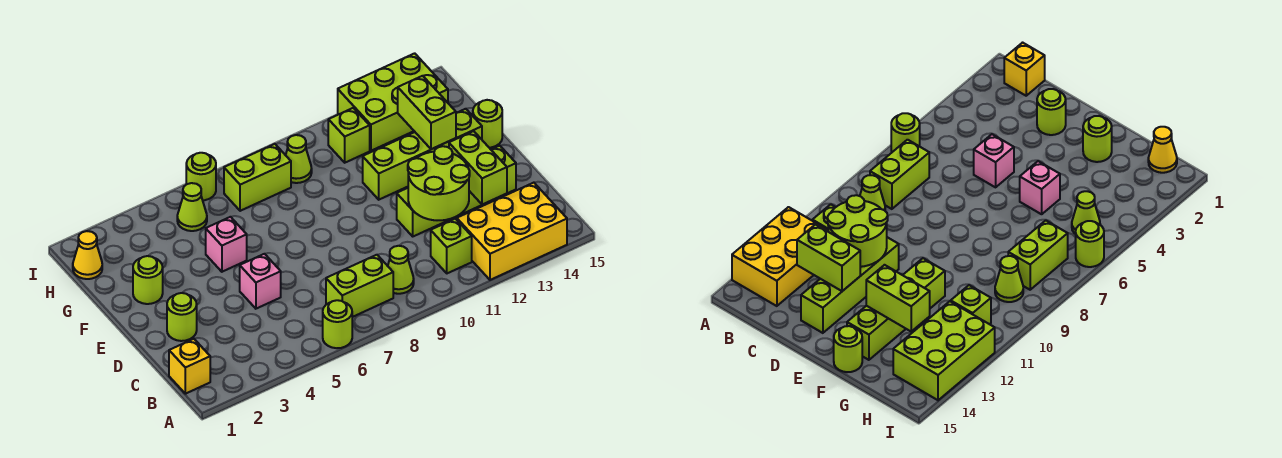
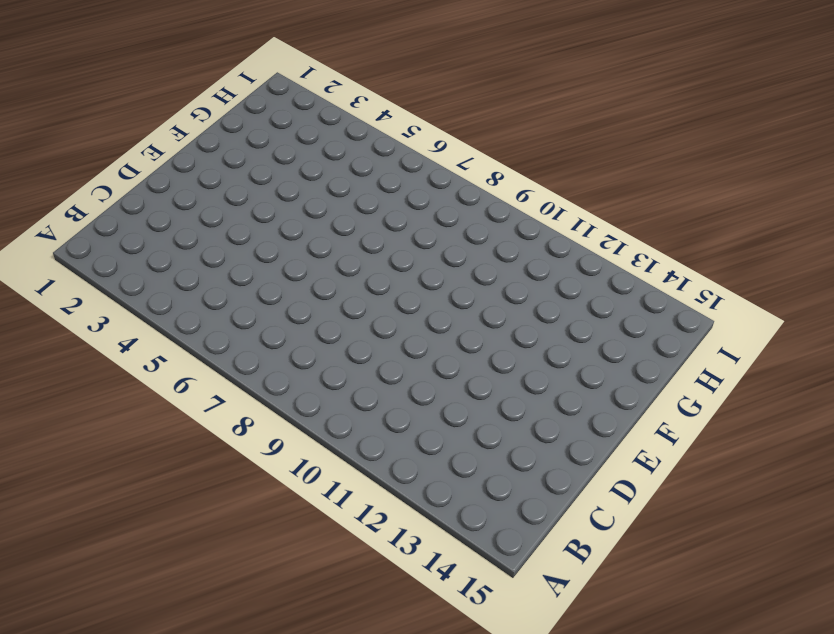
none -> lime round brick A6 level 1
none -> yellow brick A12:B14 level 1
none -> yellow brick B1 level 1

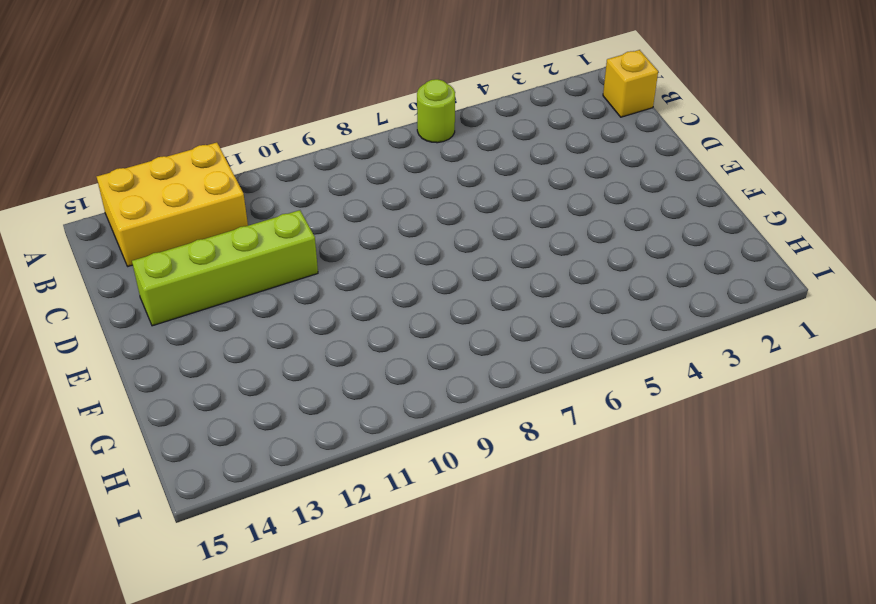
none -> lime brick B7:B8 level 1
none -> lime cone B9 level 1
none -> lime brick B11 level 1

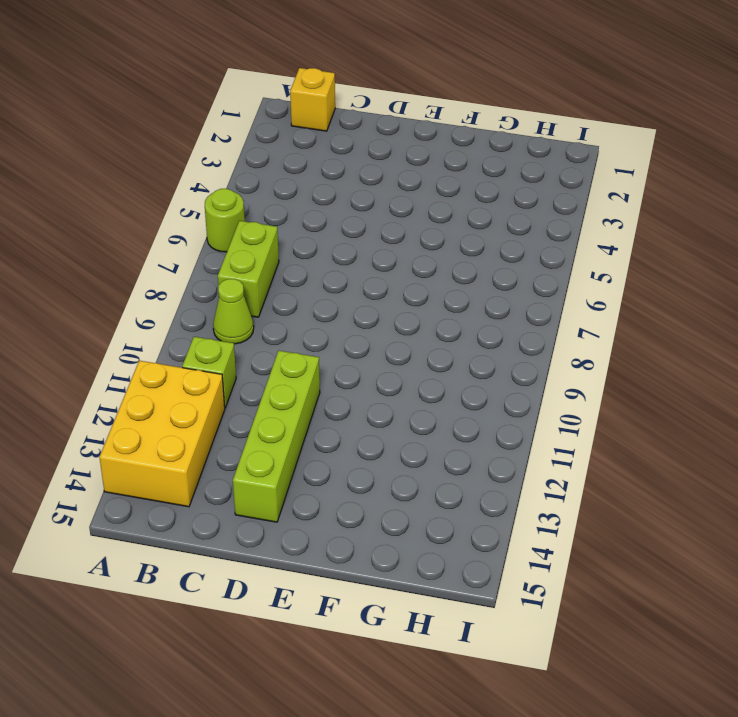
none -> lime round brick D2 level 1
none -> pink brick D5 level 1
none -> lime round brick F2 level 1

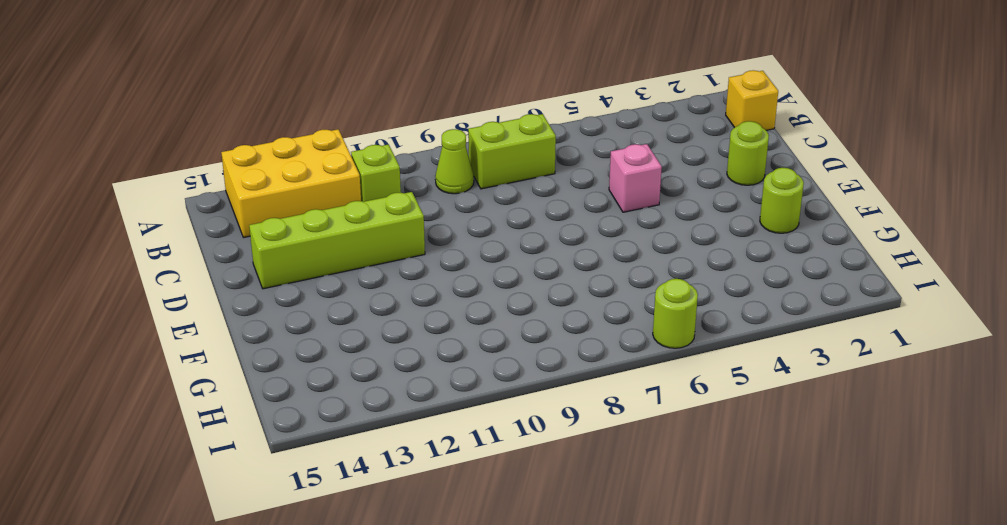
none -> lime round brick A6 level 1
none -> pink brick F5 level 1
none -> lime brick F11:F14 level 1

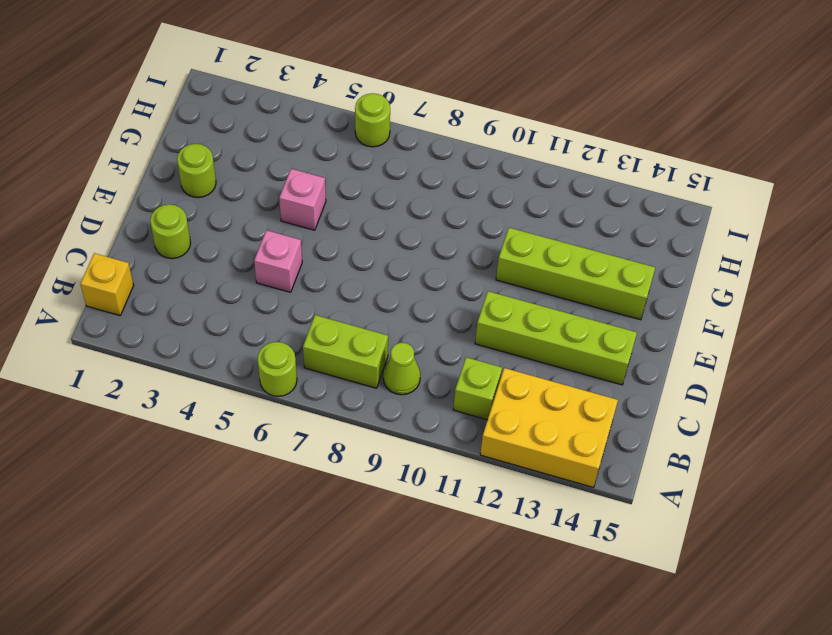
none -> lime round brick F15 level 1
none -> yellow cone H1 level 1
none -> lime cone H5 level 1

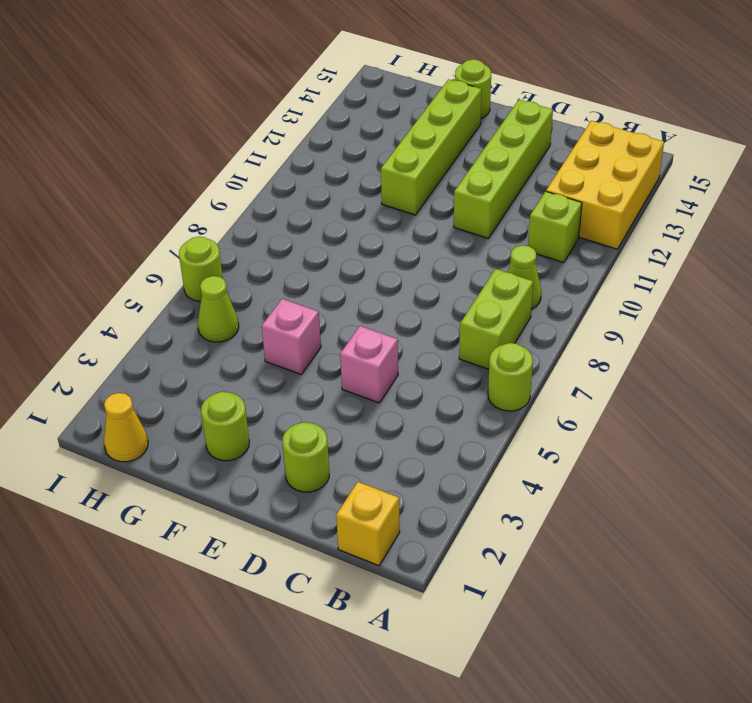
none -> lime brick H7:H8 level 1
none -> lime cone H9 level 1
none -> lime brick H11 level 1

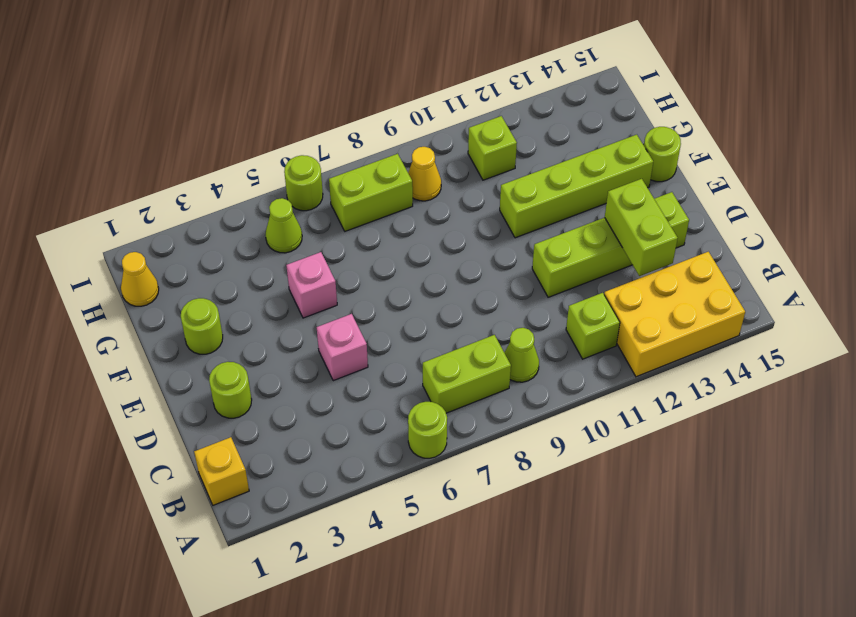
yellow cone H9 level 1 -> lime cone H9 level 1
none -> lime brick H12:I14 level 1
none -> lime round brick C11:D12 level 2
none -> lime brick F13:G13 level 2

